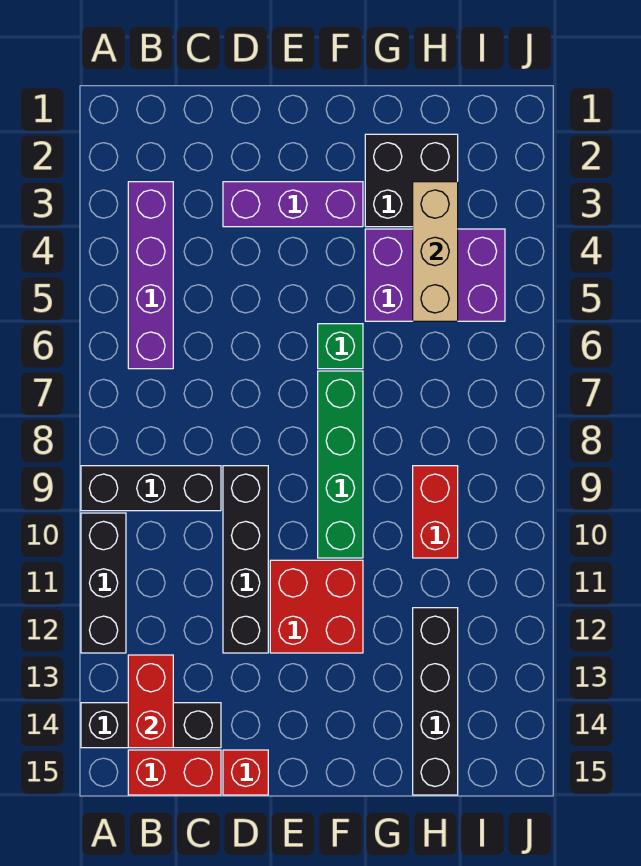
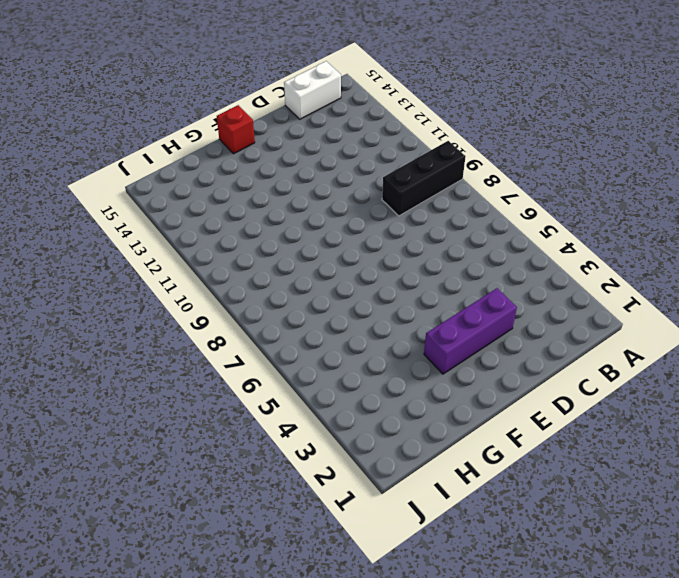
white brick B15:C15 level 1 -> red brick B15:C15 level 1
red brick F15 level 1 -> red brick D15 level 1
none -> black brick A10:A12 level 1
none -> black brick A14:C14 level 1
none -> purple brick B3:B6 level 1

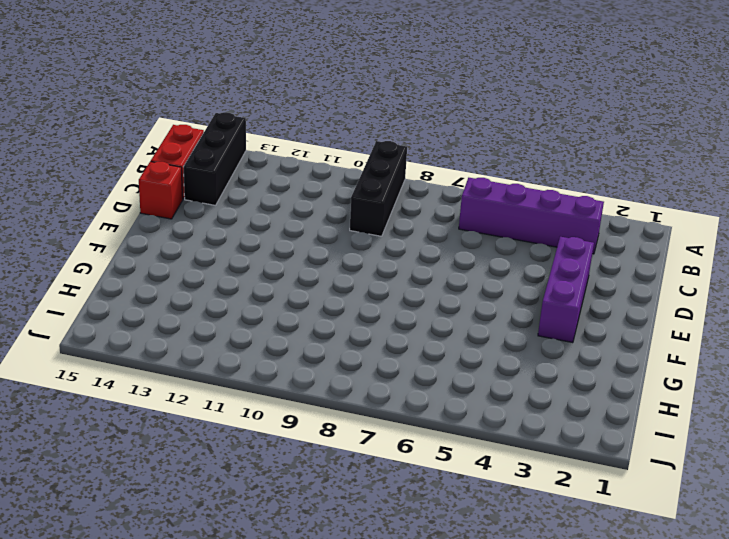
none -> black brick A10:A12 level 1
none -> black brick D9:D12 level 1
none -> red brick E11:F12 level 1

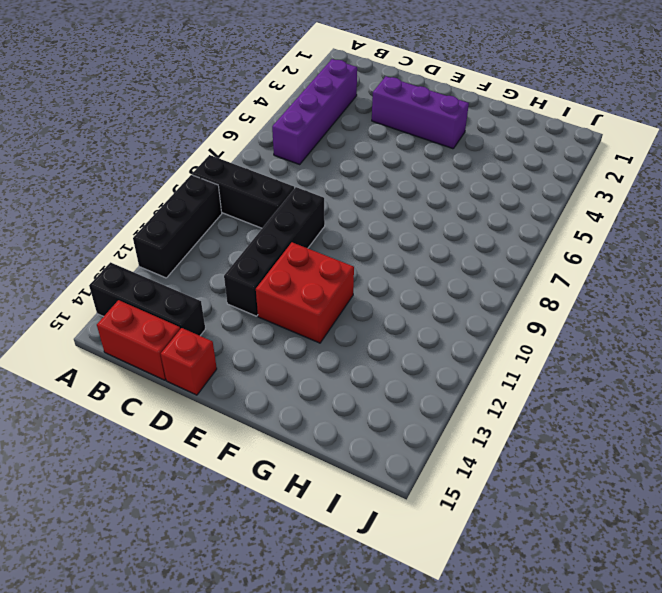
none -> green brick F6 level 1
none -> green brick F7:F10 level 1
none -> black brick G2:H3 level 1

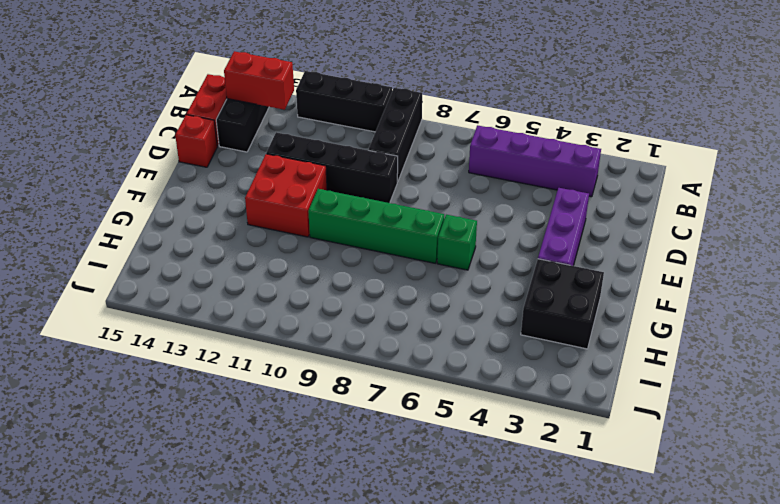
none -> purple brick G4:I5 level 1
none -> red brick H9:H10 level 1
none -> black brick H12:H15 level 1

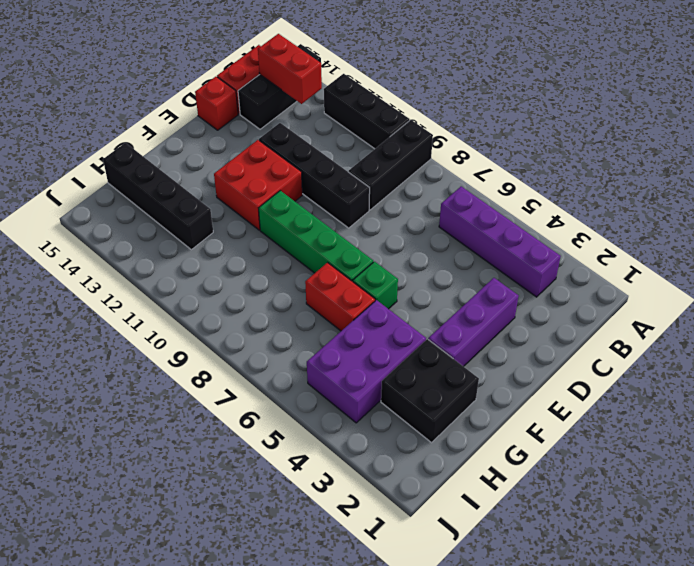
red brick G6:G7 level 1 -> red brick H9:H10 level 1
none -> tan brick H3:H5 level 2

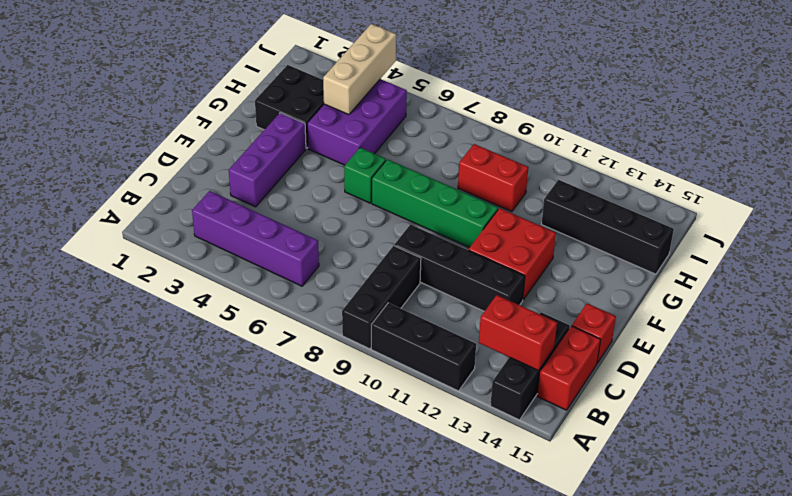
tan brick H4:J4 level 2 -> tan brick H3:H5 level 2

